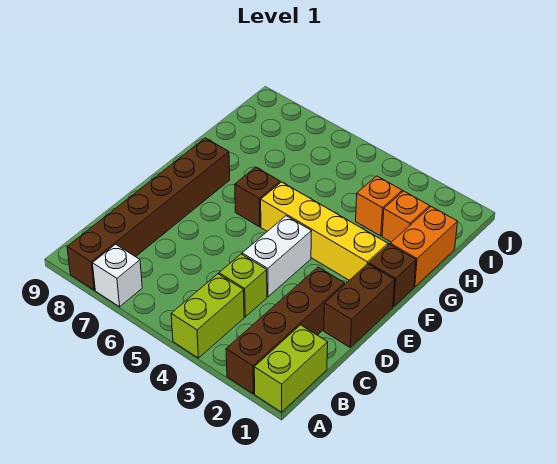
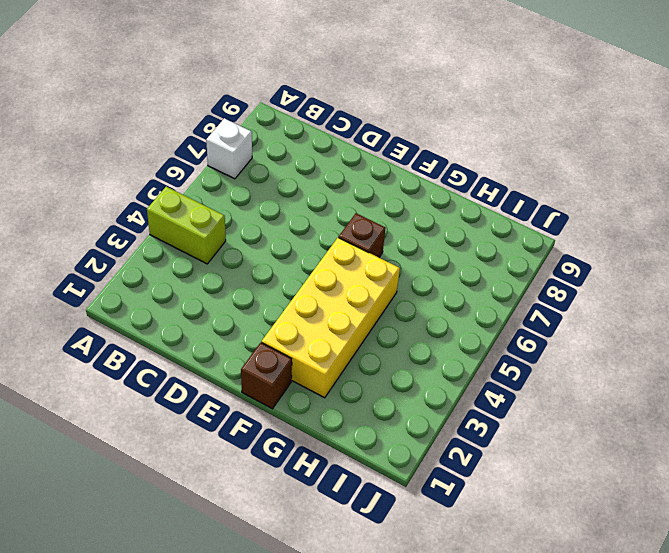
yellow brick F2:G5 level 1 -> yellow brick F2:F5 level 1
none -> lime brick A1:B1 level 1
none -> brown brick A2:D2 level 1
none -> brown brick A8:F8 level 1

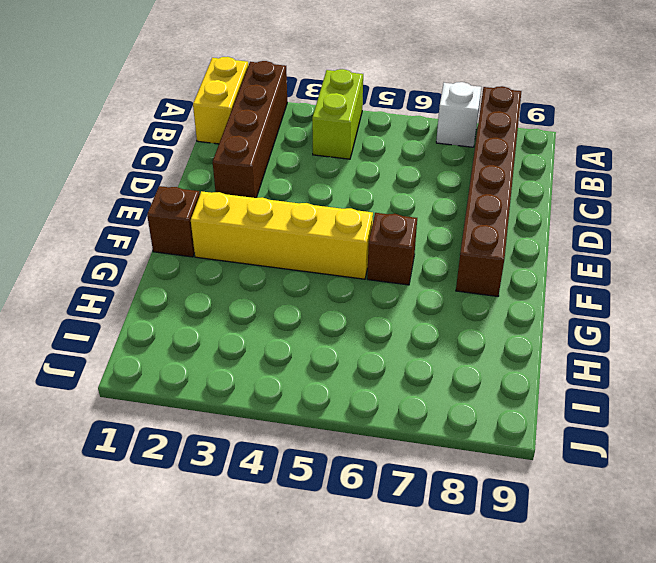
yellow brick A1:B1 level 1 -> lime brick A1:B1 level 1
none -> lime brick C4 level 1
none -> brown brick D1:E1 level 1
none -> white brick D4:E4 level 1

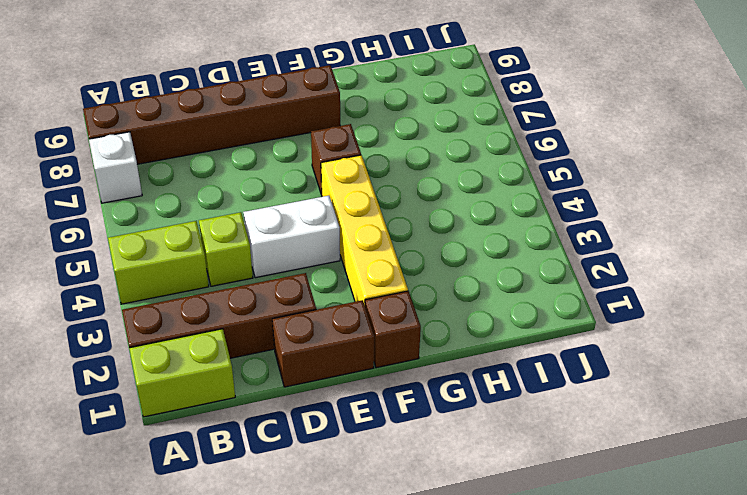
none -> orange brick G1:H1 level 1
none -> orange brick H2 level 1
none -> orange brick H3 level 1

